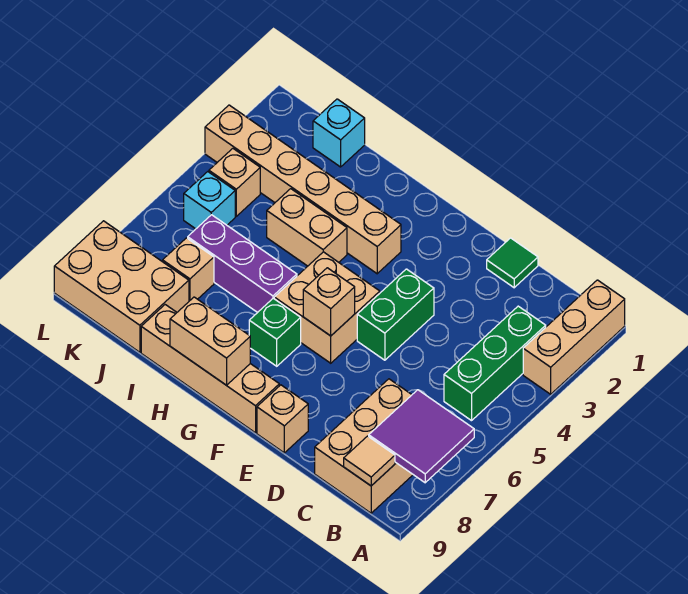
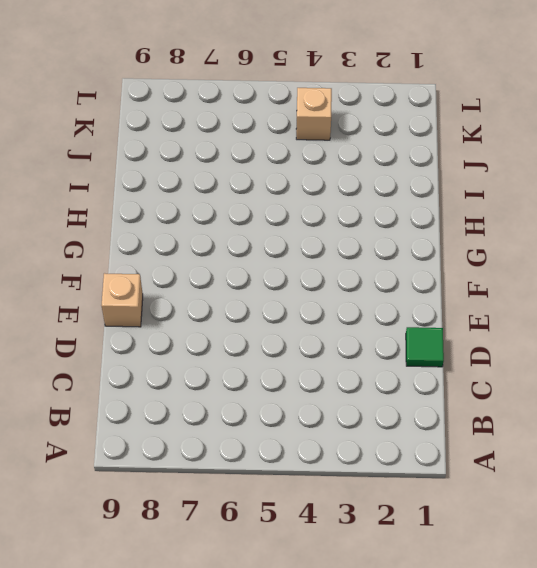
none -> tan brick A1:A3 level 1
none -> green brick B3:B5 level 1
none -> tan brick B7:C9 level 1

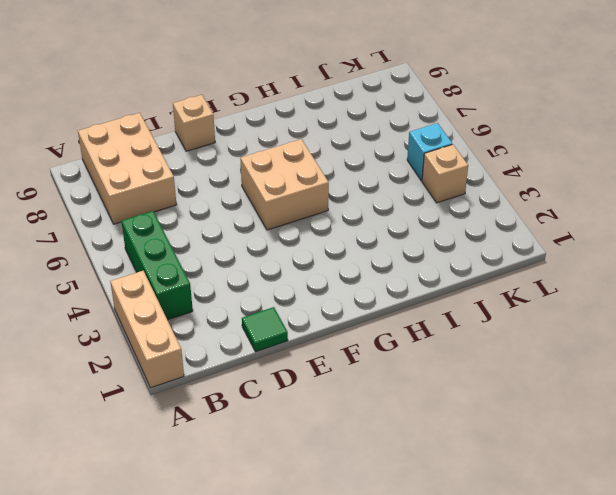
none -> green brick E4:E5 level 1
none -> tan brick F9:I9 level 1
none -> tan brick G3:L3 level 1

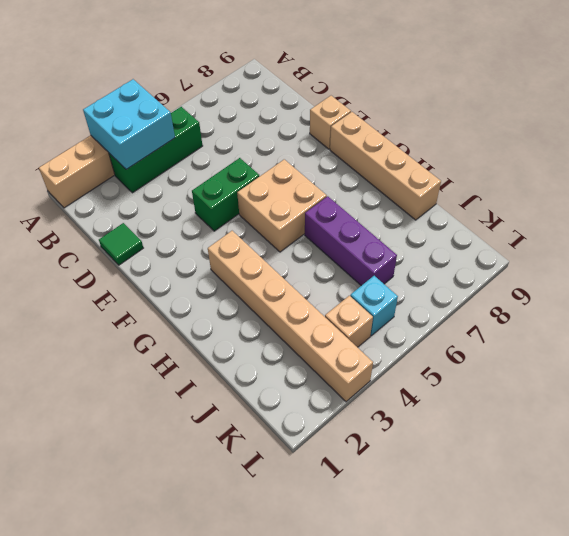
cyan brick A3:B4 level 2 -> none
none -> tan brick B7:C9 level 1
none -> green brick G7 level 1
none -> tan brick H4:I4 level 1

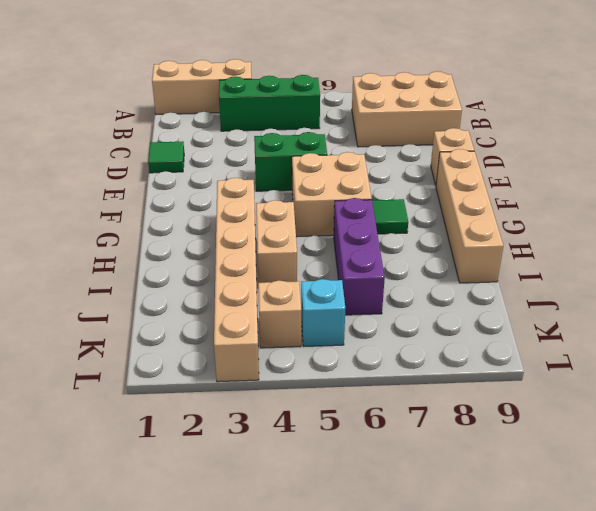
green tile G7 level 1 -> green brick G7 level 1
none -> cyan brick J1 level 1
none -> tan brick J7 level 1
none -> tan brick J8:L9 level 1

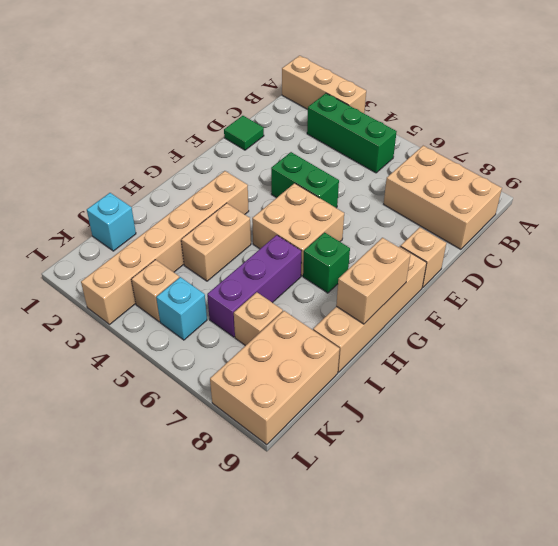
none -> purple tile A7:B8 level 2
none -> tan tile B9 level 2
none -> tan brick F6 level 2

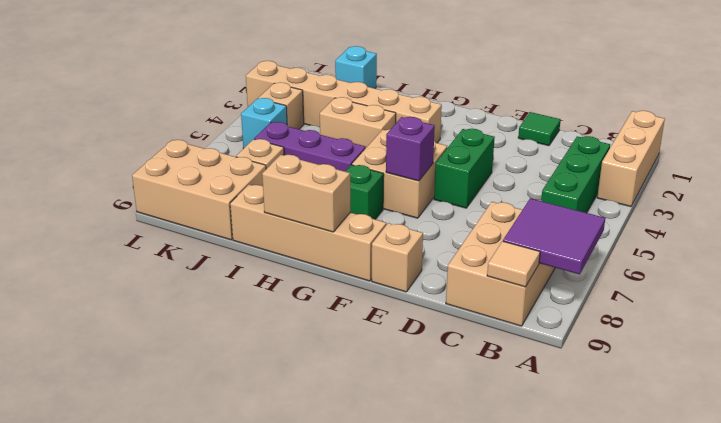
purple brick F6 level 2 -> tan brick F6 level 2

